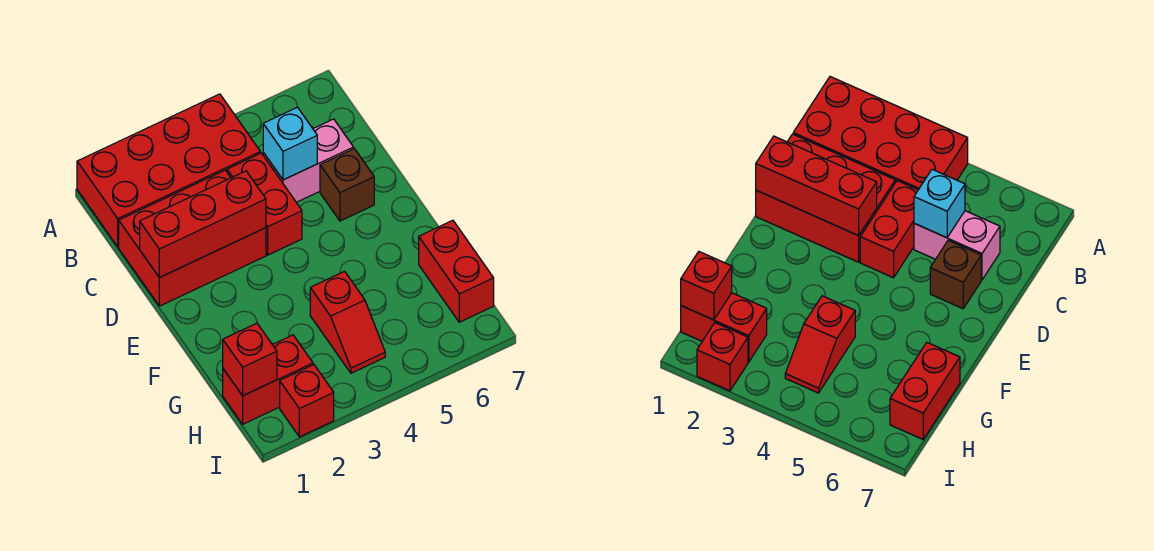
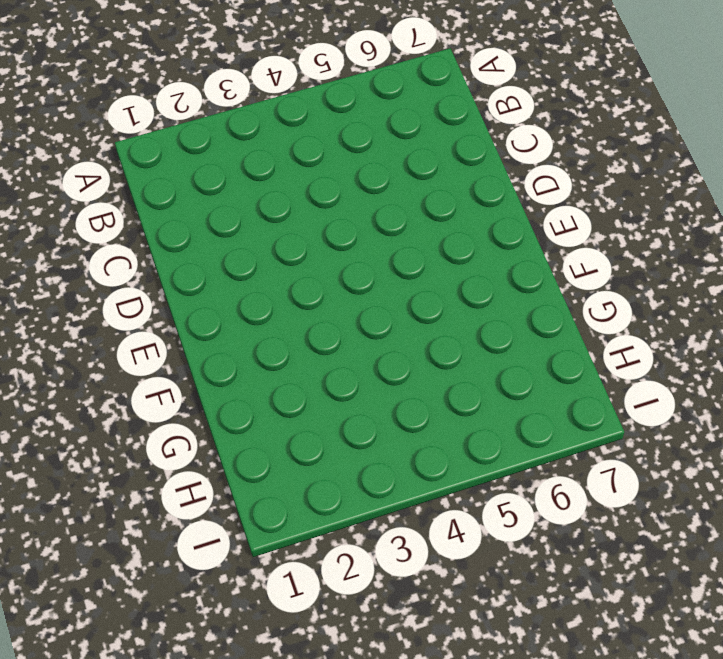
none -> red brick A1:B4 level 1
none -> red brick C1:D3 level 1
none -> red brick C4:D4 level 1

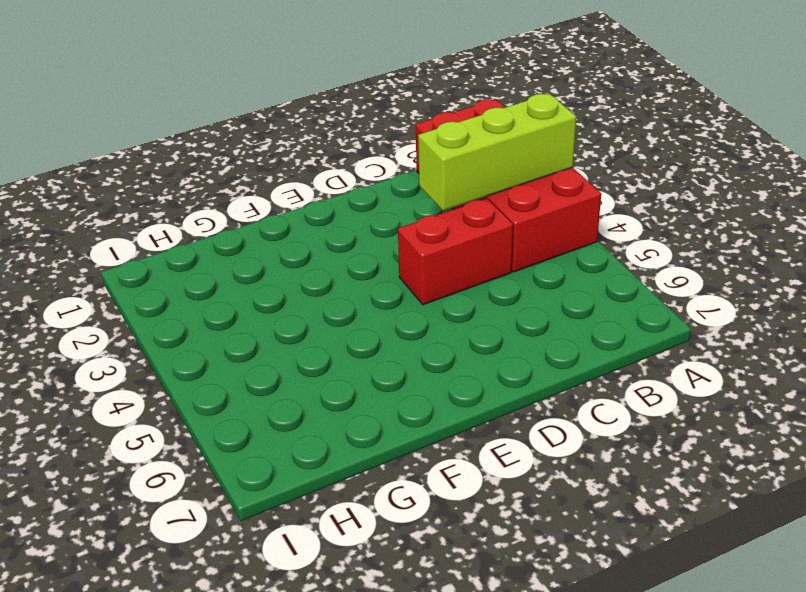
lime brick A3:C3 level 2 -> none
none -> red brick C1:D3 level 1
none -> pink brick C5:C6 level 1
none -> brown brick D6 level 1

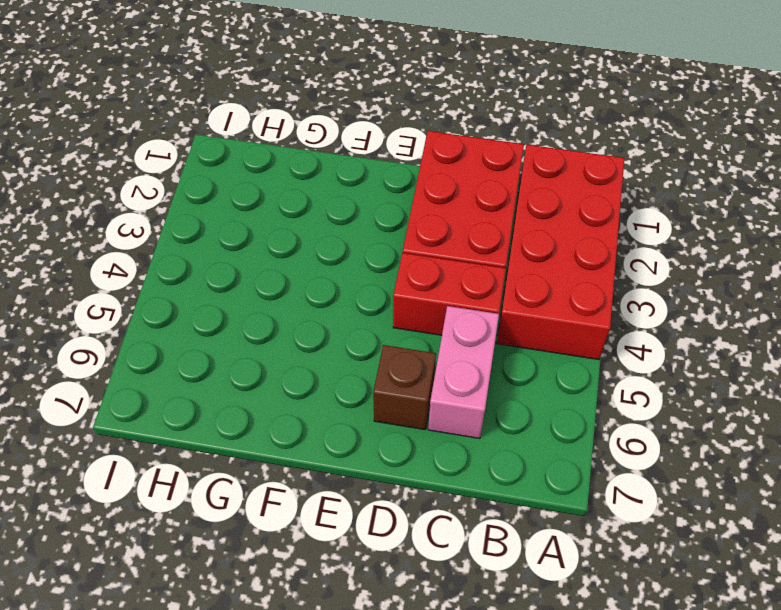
none -> red slope G4:H4 level 1 top G
none -> red brick G7:H7 level 1
none -> red brick H1:H2 level 1

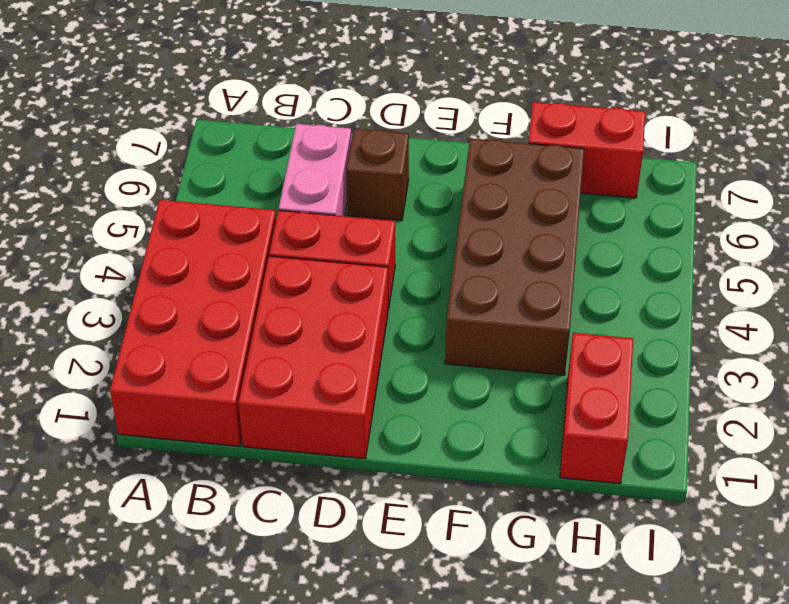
brown brick F3:G6 level 1 -> red slope G4:H4 level 1 top G
none -> red brick I2 level 1
none -> cyan brick C5 level 2
none -> red brick D1:D3 level 2

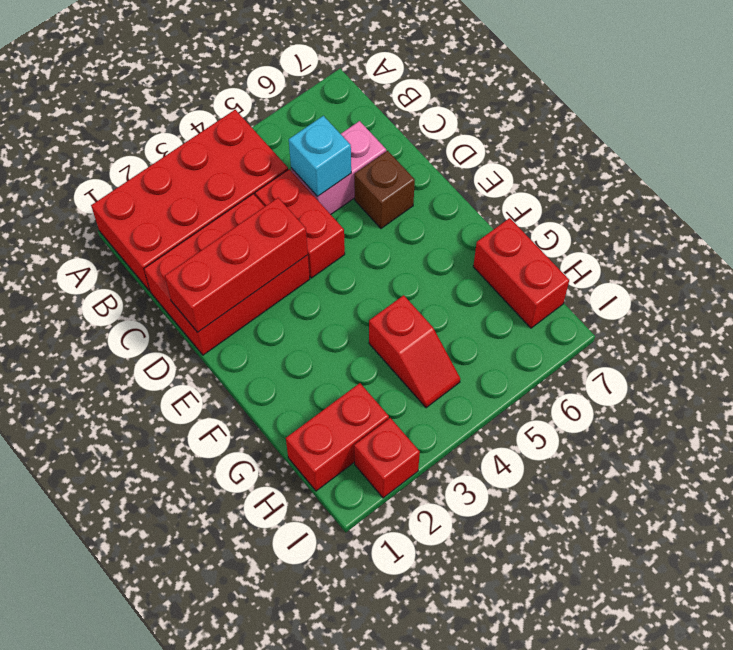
none -> red brick H1 level 2

